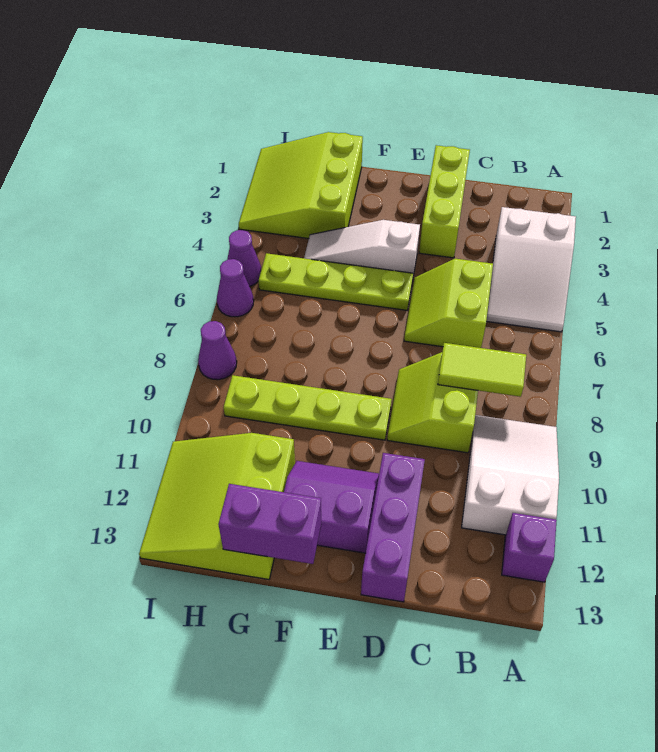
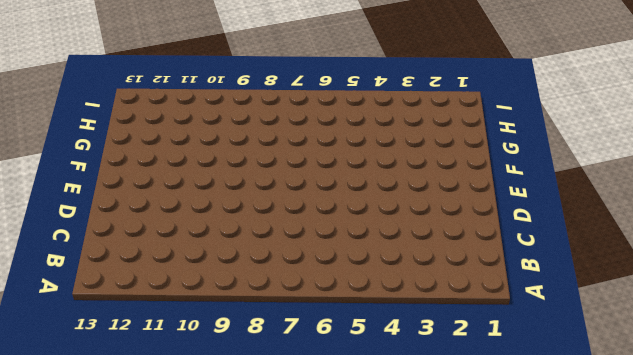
none -> white slope A3:B5 level 1 top 3
none -> white slope A9:B11 level 1 top 11
none -> purple brick A12 level 1

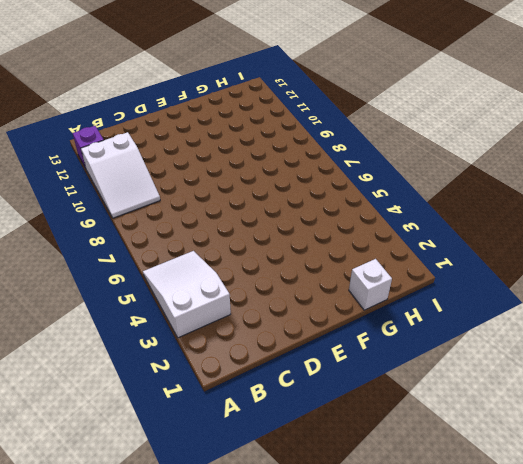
white brick G1 level 1 -> lime slope G1:I3 level 1 top G
none -> lime slope C5:D6 level 1 top C
none -> lime slope C8:D9 level 1 top C
none -> lime brick D1:D3 level 1

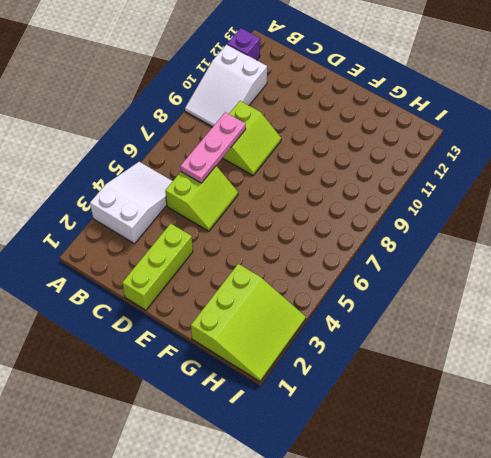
pink plate C6:C8 level 2 -> lime tile B8:C8 level 2
none -> purple brick D11:D13 level 1
none -> white slope E4:G4 level 1 top E
none -> lime plate E5:H5 level 1

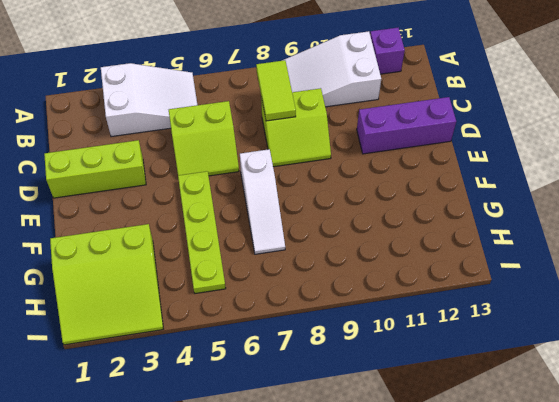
white slope E7:G7 level 1 top E -> white slope E4:G4 level 1 top E
none -> lime plate E9:H9 level 1
none -> purple slope E11:F12 level 1 top 12
none -> lime slope G11:I13 level 1 top G

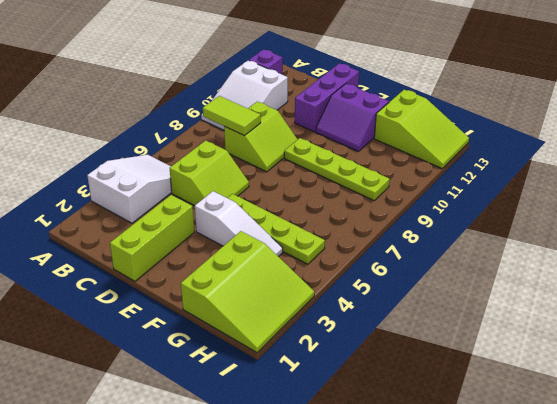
lime slope G12:I13 level 1 top G -> lime slope G11:I13 level 1 top G
none -> purple cone I5 level 1
none -> purple cone I6 level 1
none -> purple cone I8 level 1

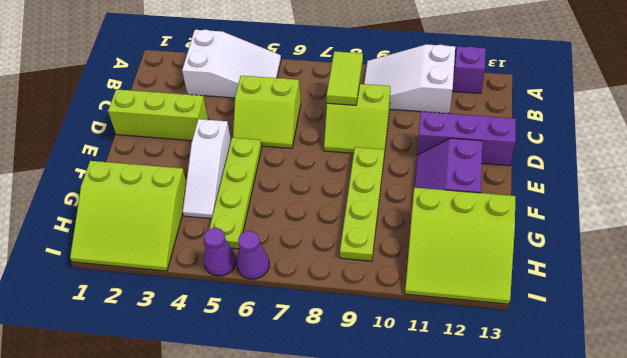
none -> purple cone I8 level 1
none -> purple brick F13:G13 level 2

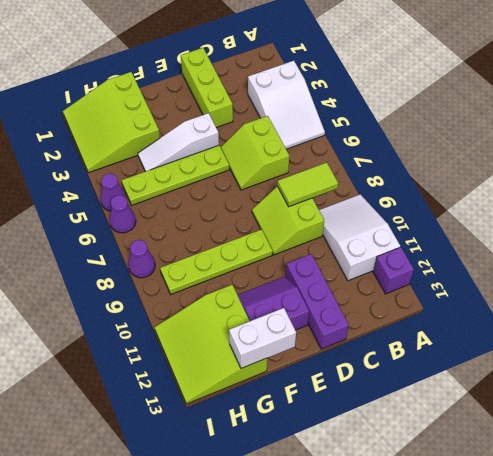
white brick F13:G13 level 2 -> purple brick F13:G13 level 2

